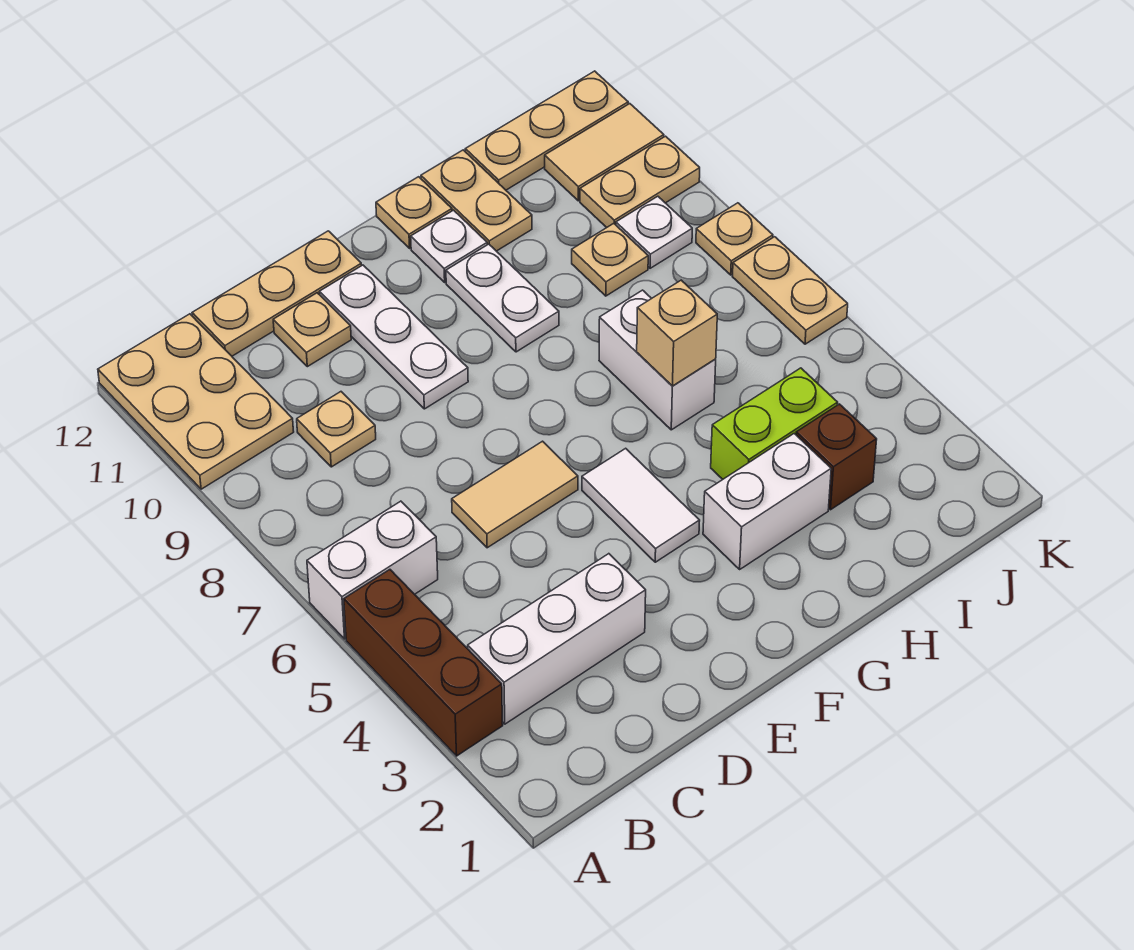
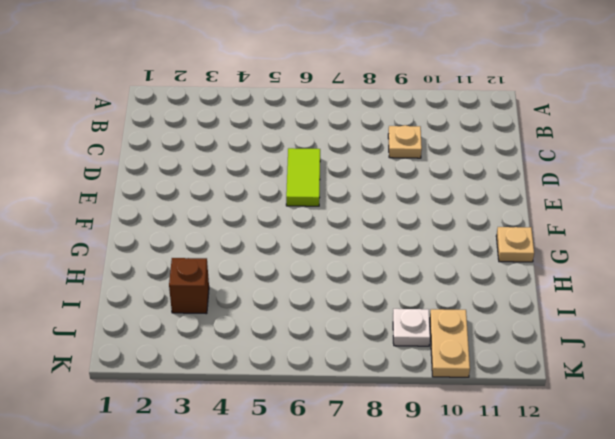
lime tile D6:E6 level 1 -> tan tile D6:E6 level 1
none -> brown brick A3:A5 level 1
none -> white brick A6:B6 level 1
none -> tan plate A10:B12 level 1

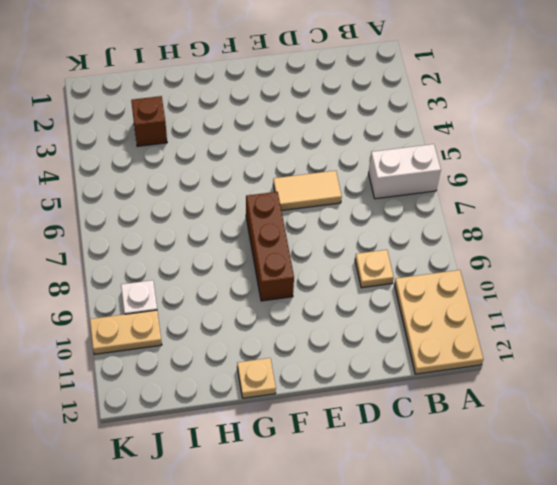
brown brick F7:F9 level 1 -> brown brick A3:A5 level 1
none -> white brick B3:D3 level 1
none -> tan plate C12:E12 level 1
none -> tan plate D11 level 1

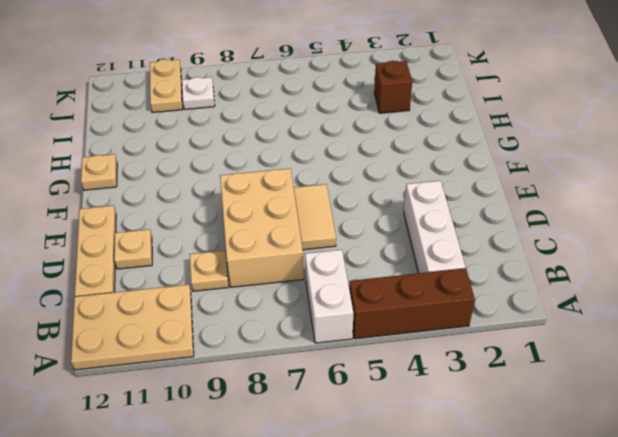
tan brick C7:E8 level 1 -> none
none -> white plate E9:E11 level 1
none -> white tile F4:F5 level 1
none -> white brick G3:H3 level 1

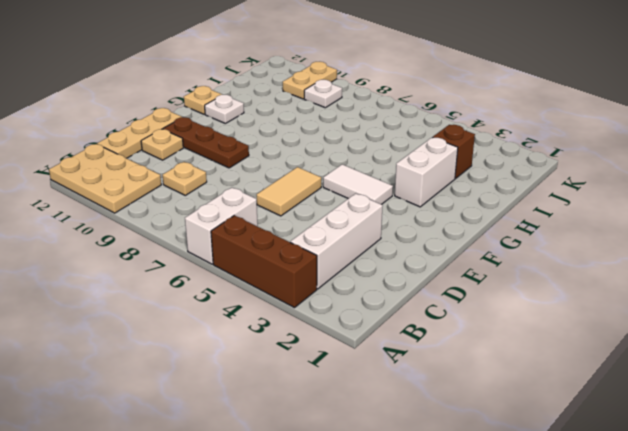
brown plate E9:E11 level 1 -> white plate E9:E11 level 1
none -> white plate G9:G10 level 1
none -> lime brick H4:I4 level 1
none -> white brick H6:H7 level 1

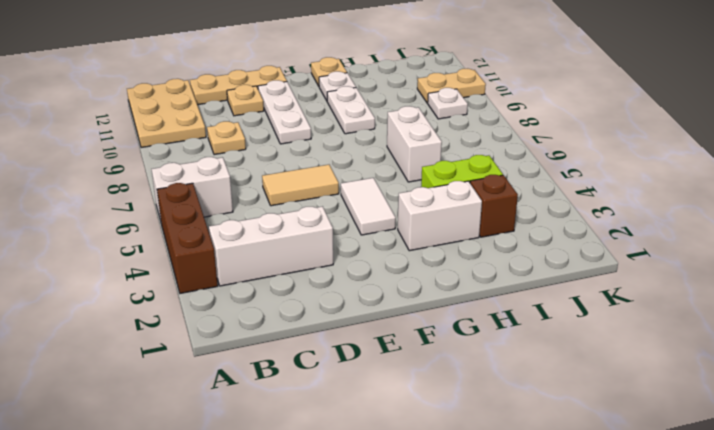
none -> tan plate H11:H12 level 1
none -> tan plate I9 level 1
none -> tan plate I12:K12 level 1

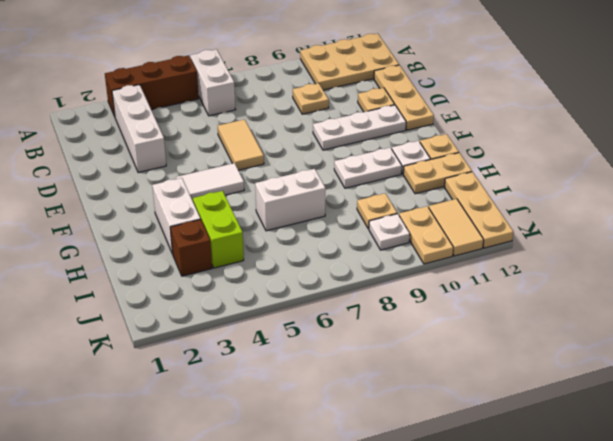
none -> tan plate K6:K7 level 1
none -> tan plate K8 level 1
none -> tan brick H6 level 2

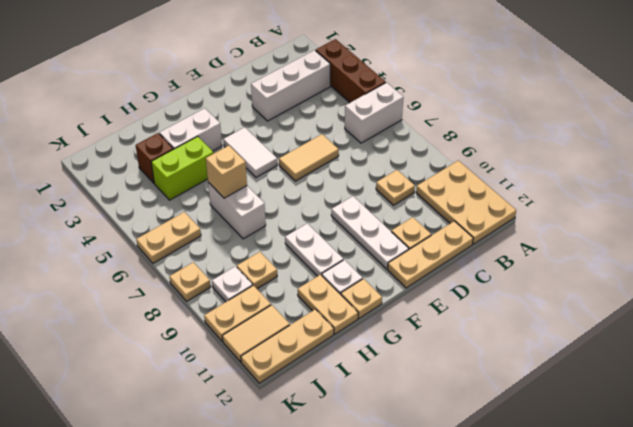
tan plate J6:K6 level 1 -> tan plate K6:K7 level 1

